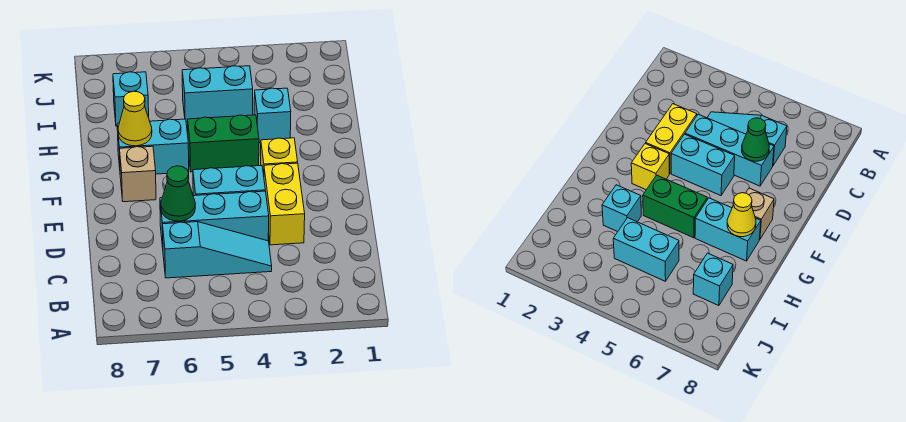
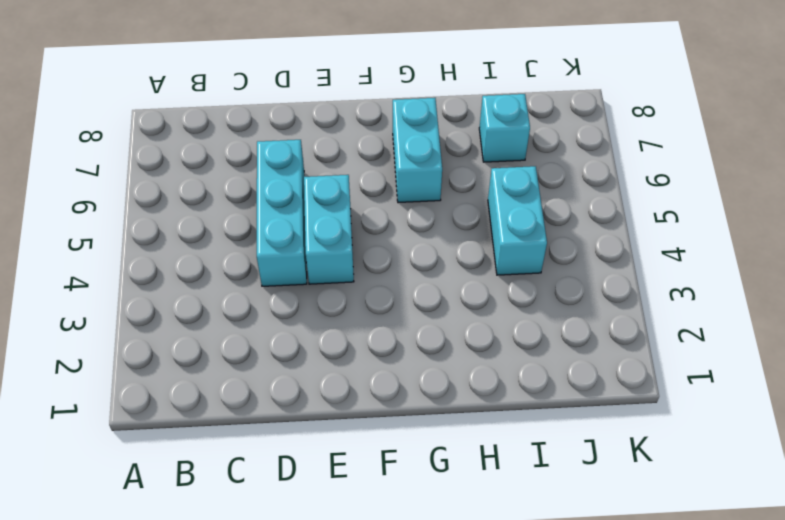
none -> cyan slope C4:C6 level 1 top 6
none -> yellow brick D3:E3 level 1
none -> yellow brick F3 level 1

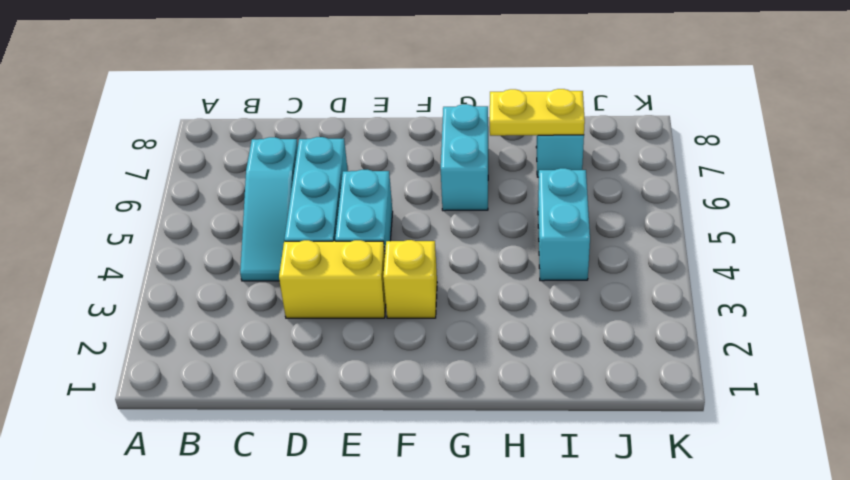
yellow plate H7:I7 level 2 -> none
none -> tan brick F7 level 1
none -> green brick G4:G5 level 1
none -> cyan brick H3 level 1

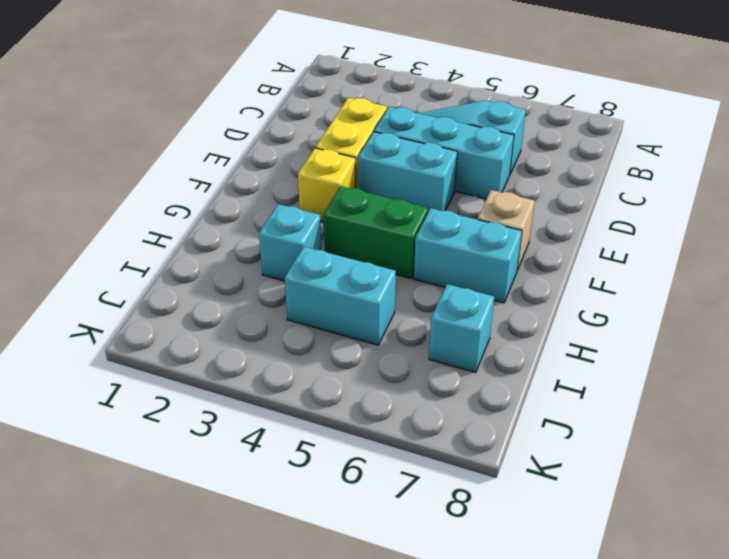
none -> green cone D6 level 2
none -> yellow cone G7 level 2

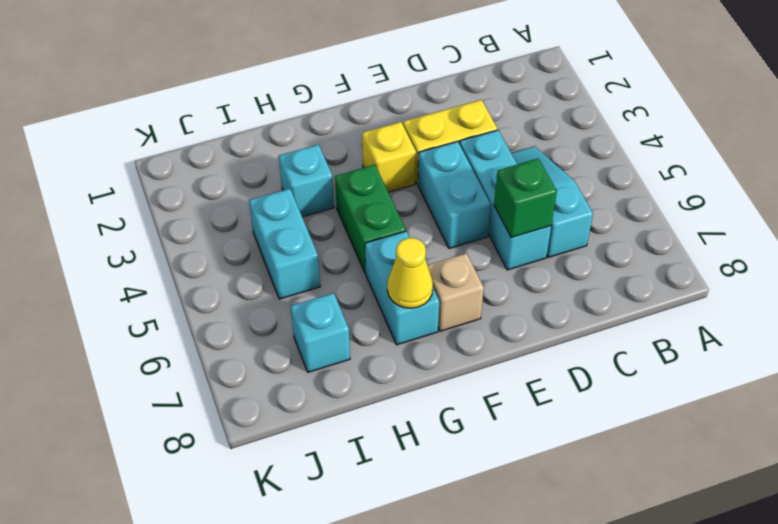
green brick D6 level 2 -> green cone D6 level 2

